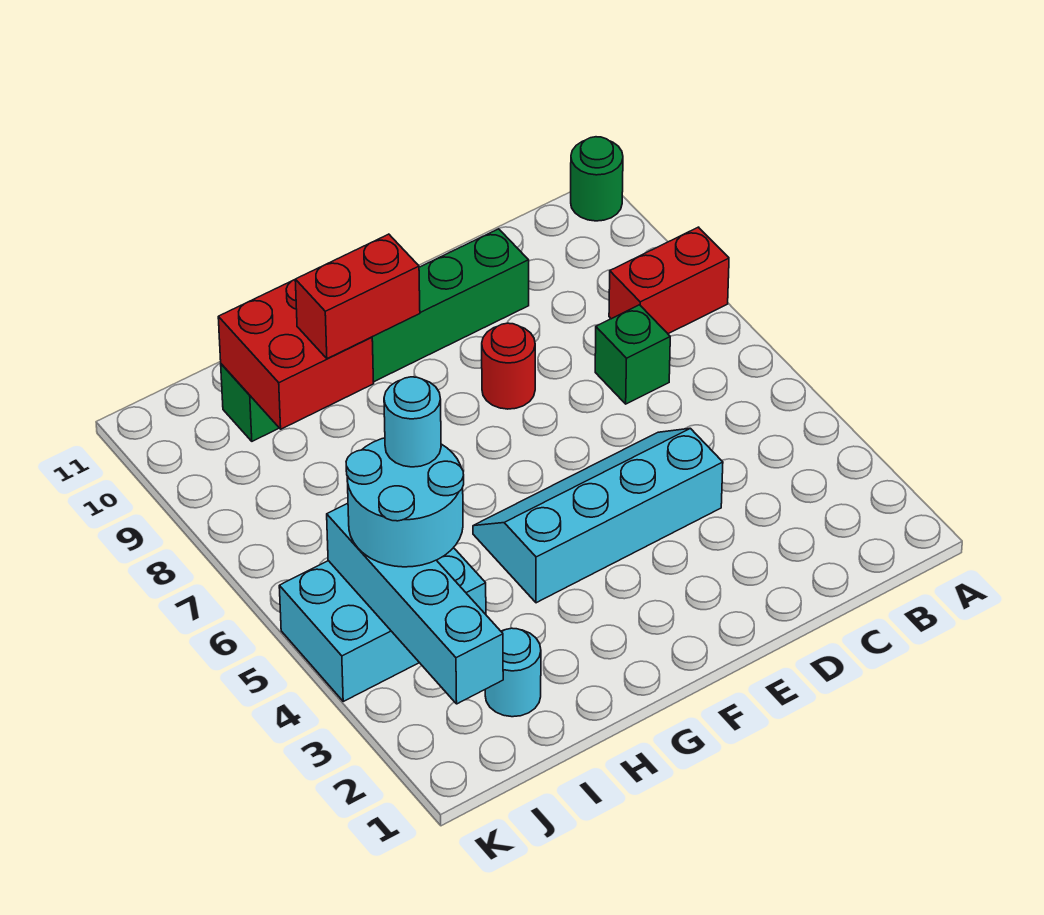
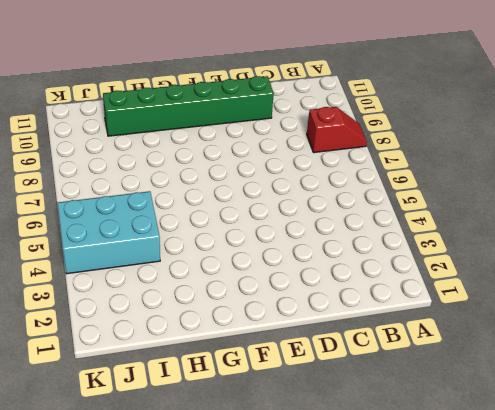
red slope A8:B8 level 1 top B -> red brick A8:B8 level 1
none -> green round brick A11 level 1
none -> green brick C7 level 1
none -> cyan slope D4:G5 level 1 top 4

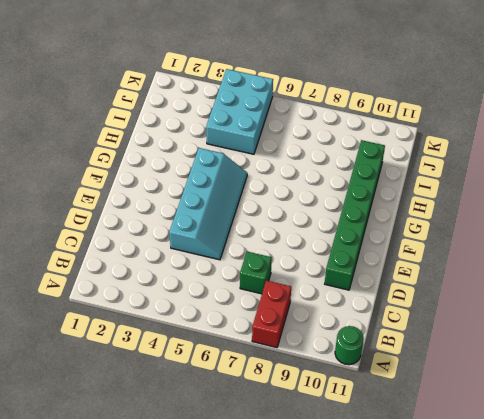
none -> red round brick E8 level 1
none -> cyan round brick I2 level 1
none -> red brick H9:I10 level 2

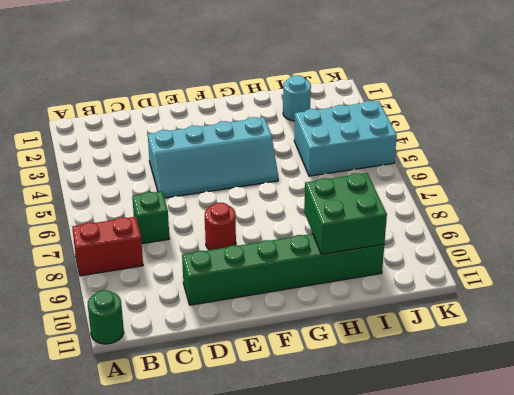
green brick H9:I10 level 2 -> red brick H9:I10 level 2
none -> cyan brick J2:J5 level 2
none -> red brick G9:H9 level 3
none -> cyan round brick I4:J5 level 3

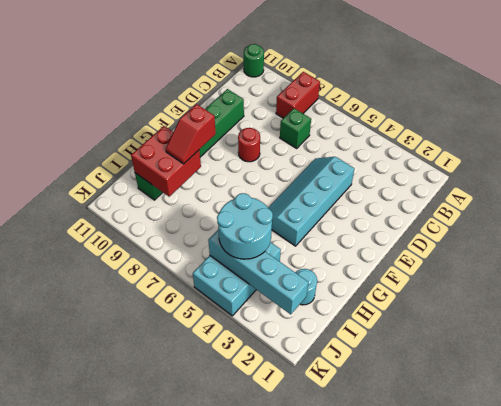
red slope G9:H9 level 3 top G -> red brick G9:H9 level 3
none -> cyan round brick I5 level 4

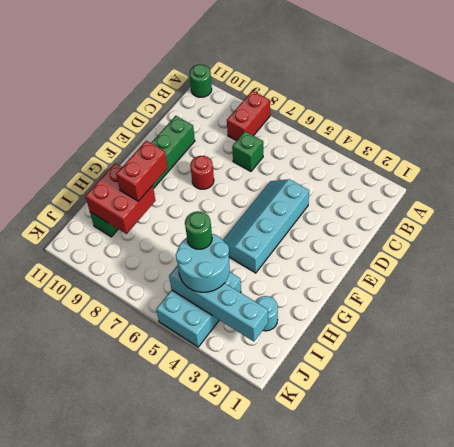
green round brick I5 level 4 -> cyan round brick I5 level 4

